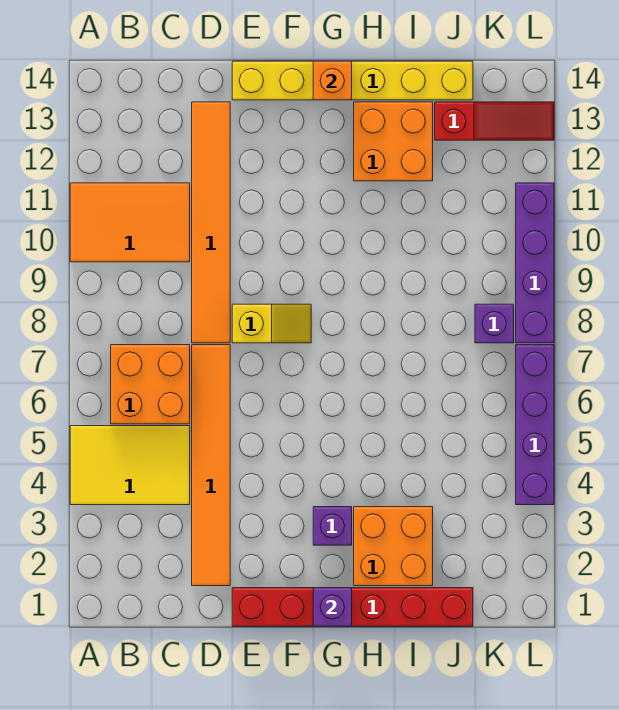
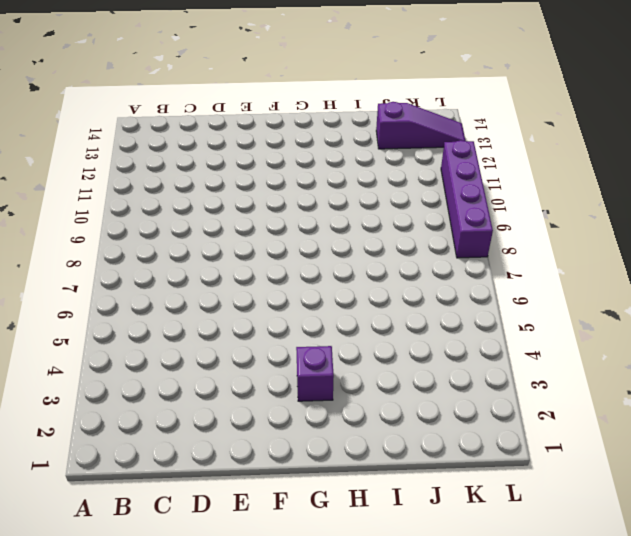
purple slope J13:L13 level 1 top J -> red slope J13:L13 level 1 top J
none -> yellow tile A4:C5 level 1
none -> orange tile A10:C11 level 1
none -> orange brick B6:C7 level 1

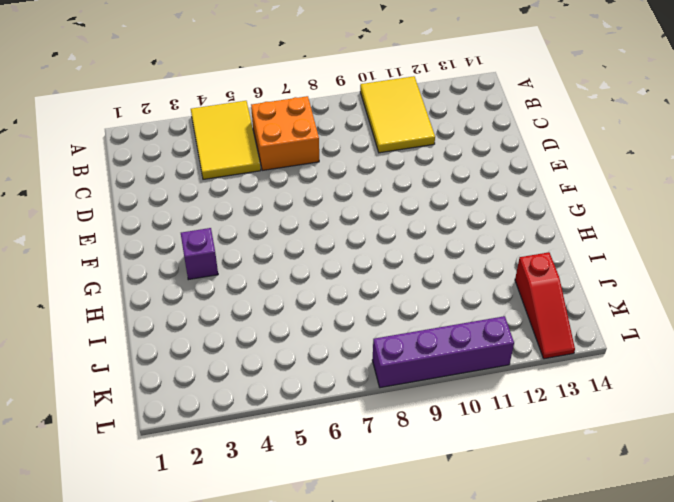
yellow tile A10:C11 level 1 -> orange tile A10:C11 level 1
none -> orange tile D2:D7 level 1
none -> orange tile D8:D13 level 1
none -> red brick E1:J1 level 1

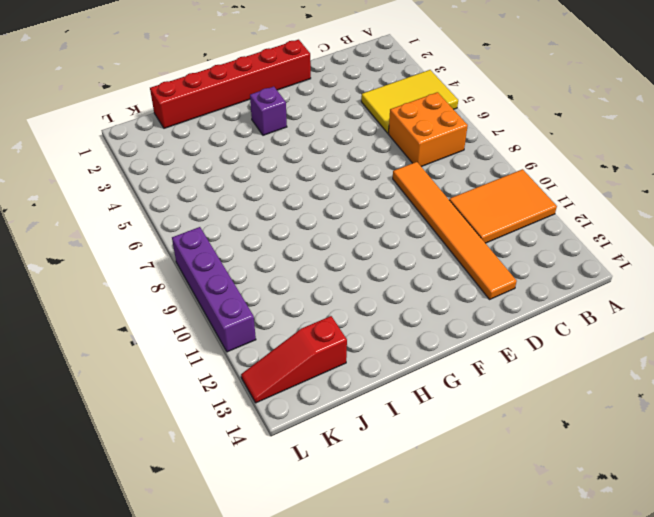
none -> orange tile D2:D7 level 1
none -> yellow slope E8:F8 level 1 top E
none -> yellow brick E14:J14 level 1

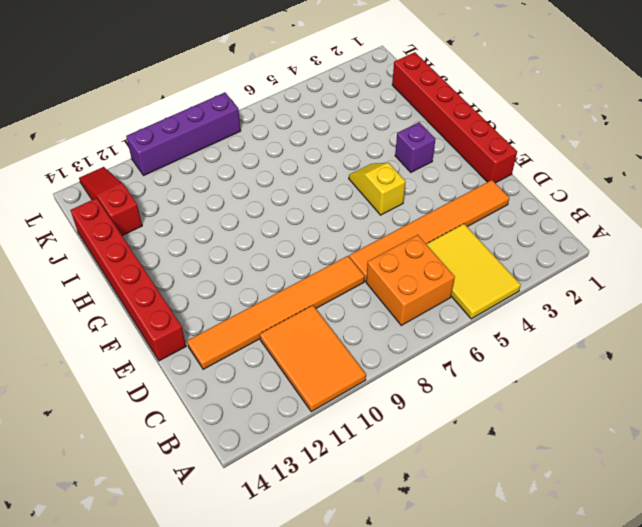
red brick E14:J14 level 1 -> yellow brick E14:J14 level 1
yellow slope F5:G5 level 1 top F -> yellow slope E8:F8 level 1 top E
none -> orange brick H2:I3 level 1
none -> orange brick H12:I13 level 1
none -> purple brick K8 level 1

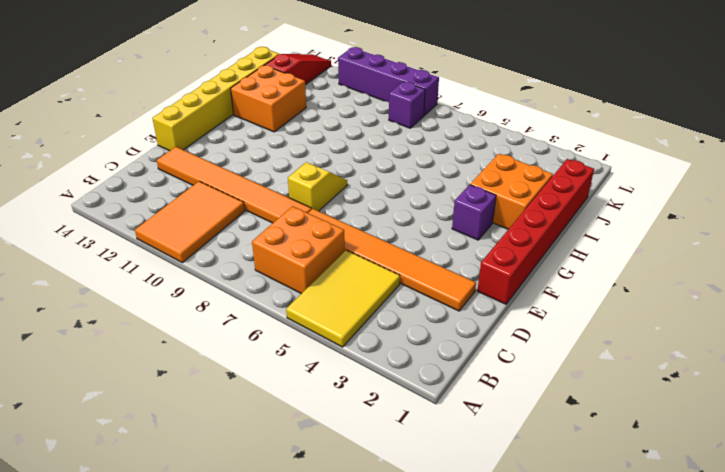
none -> purple brick L4:L7 level 1
none -> purple brick G1 level 2
none -> orange brick G14 level 2

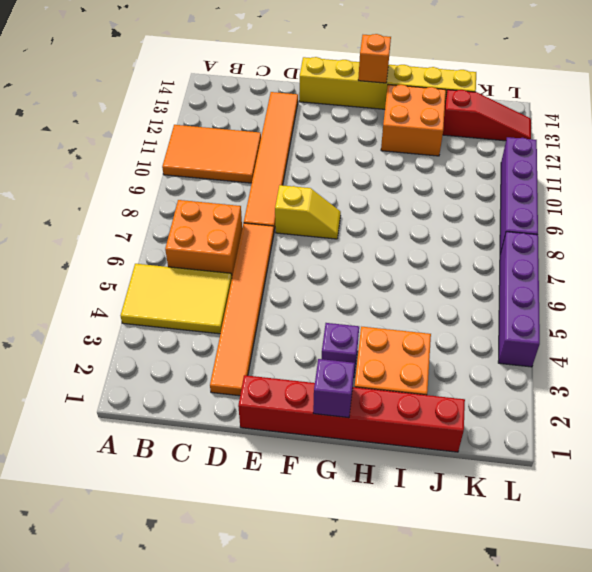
none -> purple brick K8 level 1

